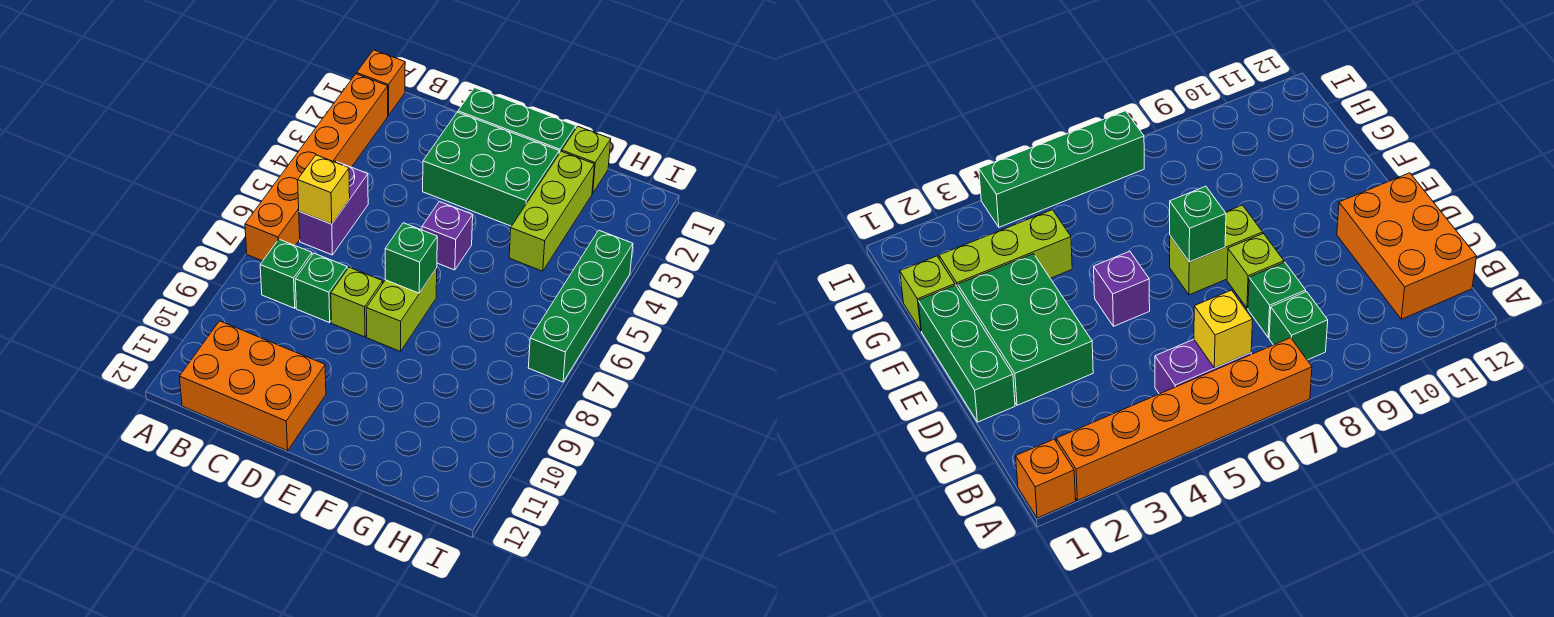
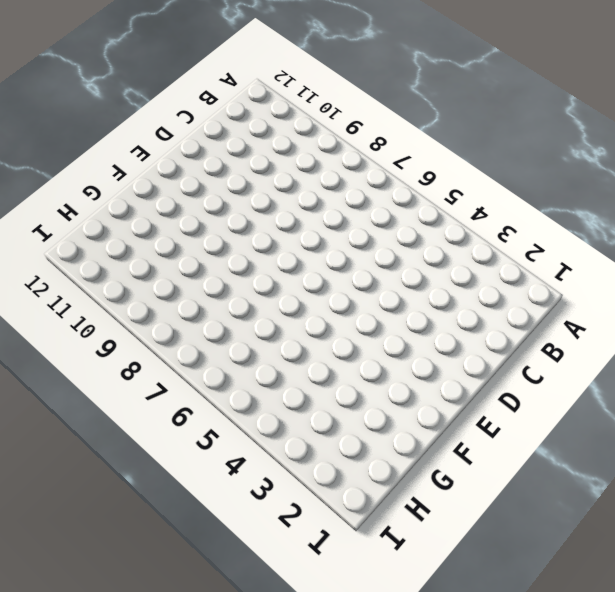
none -> orange brick A1 level 1
none -> orange brick A2:A7 level 1
none -> purple brick B5:B6 level 1

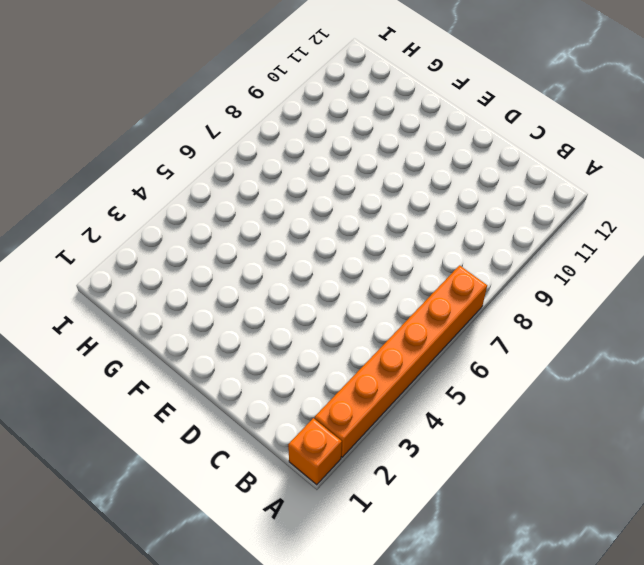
none -> purple brick B5:B6 level 1
none -> green brick B8 level 1
none -> orange brick B11:D12 level 1

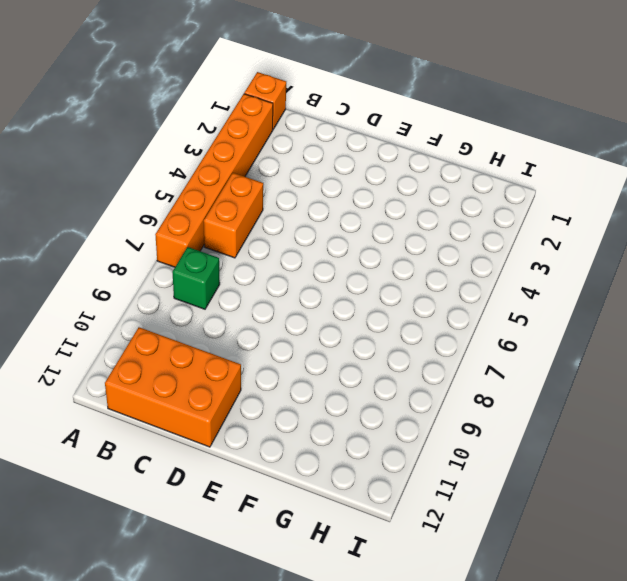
orange brick B5:B6 level 1 -> purple brick B5:B6 level 1
none -> green brick C8 level 1
none -> green brick D1:F1 level 1
none -> green brick D2:F3 level 1

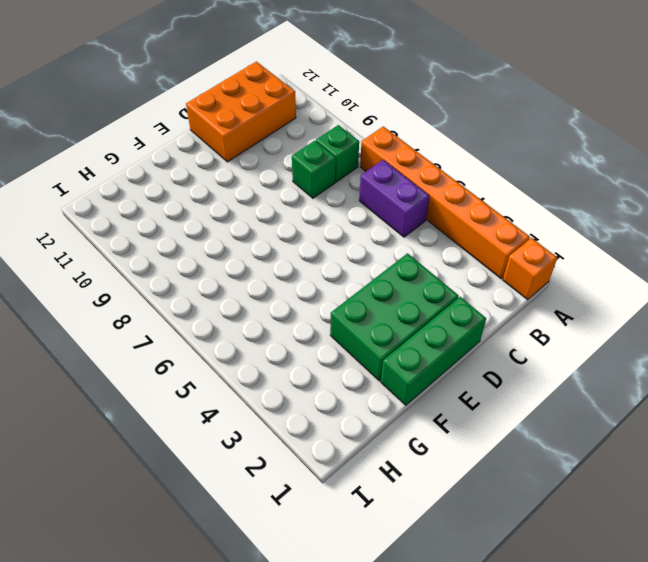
none -> lime brick D8 level 1
none -> purple brick E5 level 1
none -> lime brick E7:E8 level 1

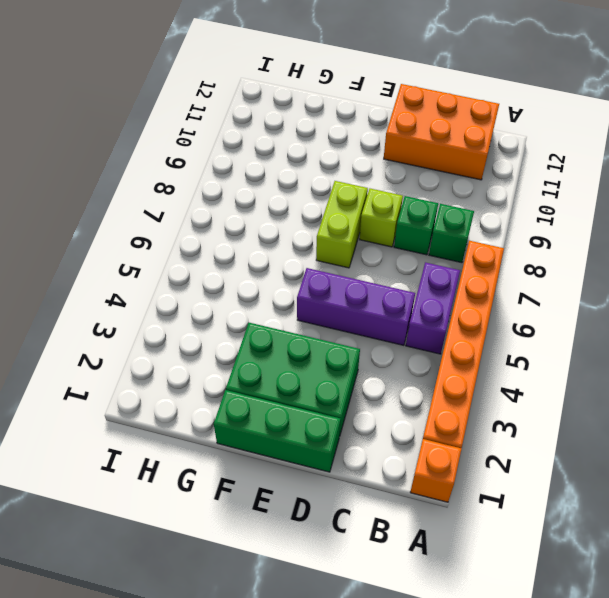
purple brick C5:E5 level 1 -> purple brick E5 level 1
none -> lime brick G1 level 1
none -> lime brick G2:G4 level 1
none -> green brick I4:I7 level 1

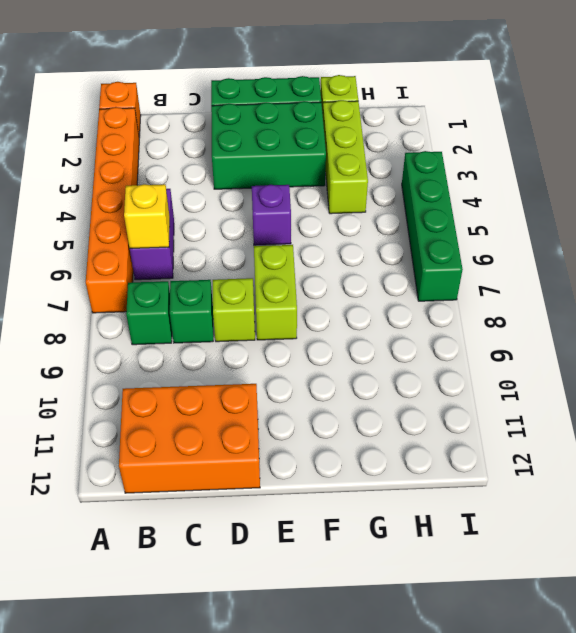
none -> green brick E7 level 2

